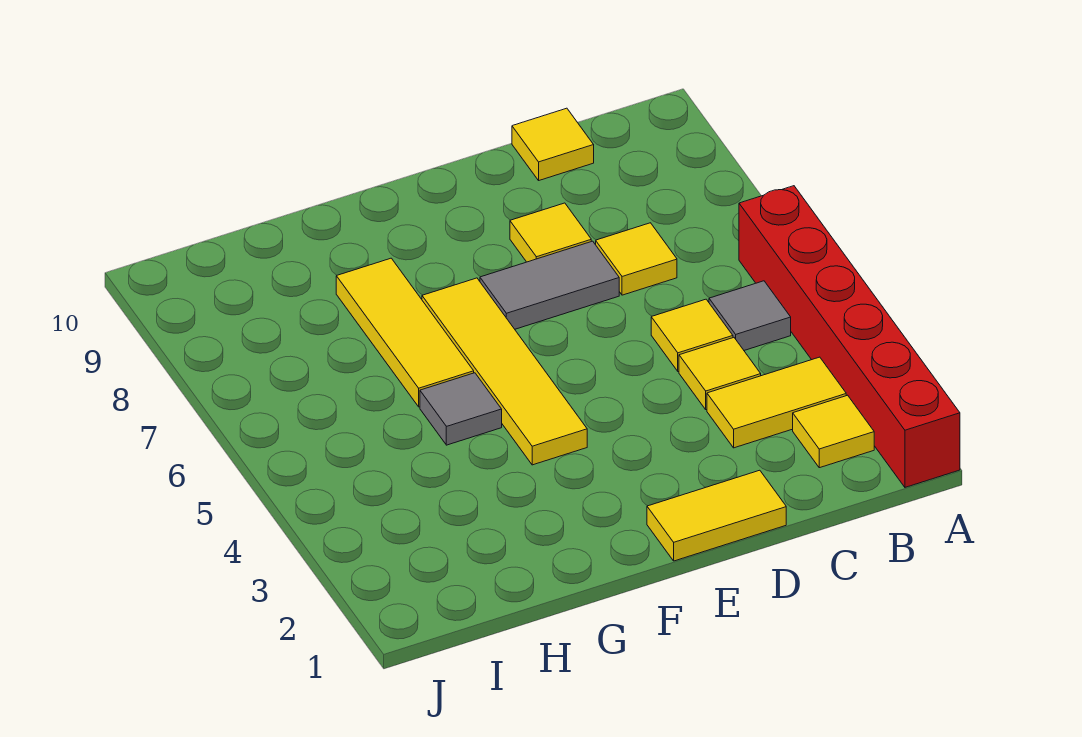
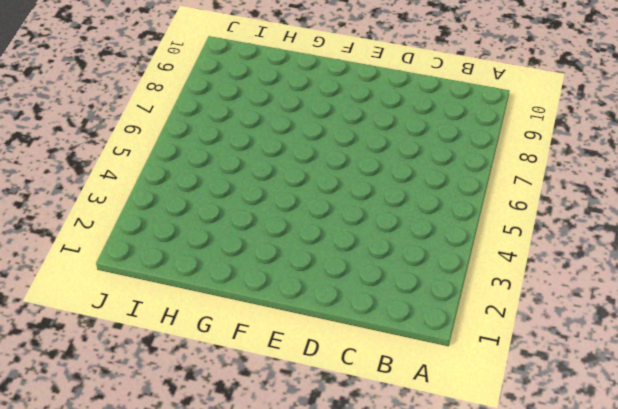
none -> red brick A1:A6 level 1
none -> yellow tile B2 level 1
none -> yellow tile B3:C3 level 1

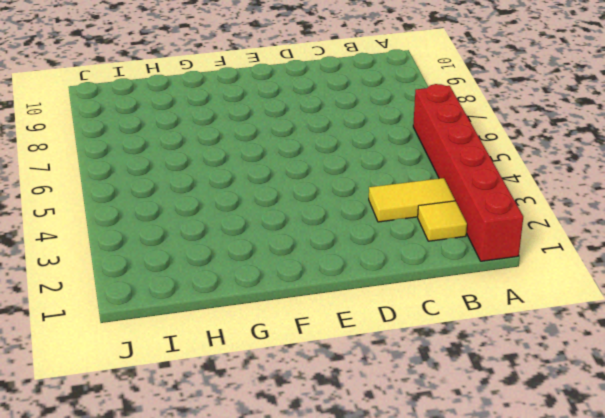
none -> grey tile B5 level 1
none -> yellow tile C4 level 1
none -> yellow tile C5 level 1

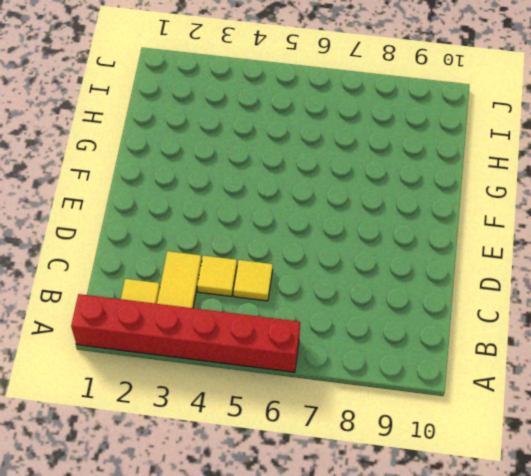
none -> grey tile B5 level 1
none -> yellow tile C7 level 1
none -> yellow tile C10 level 1

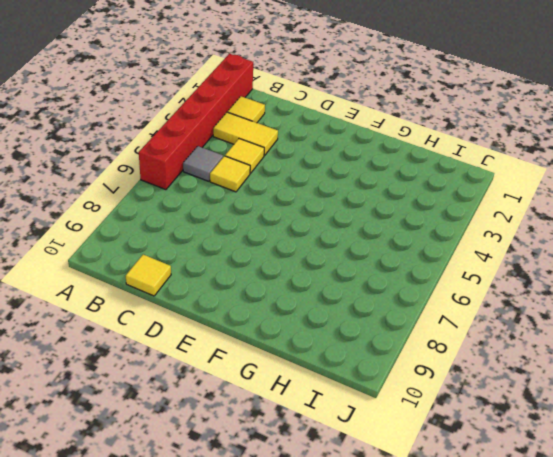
none -> yellow tile C7 level 1
none -> yellow tile D1:E1 level 1
none -> grey tile D7:E7 level 1

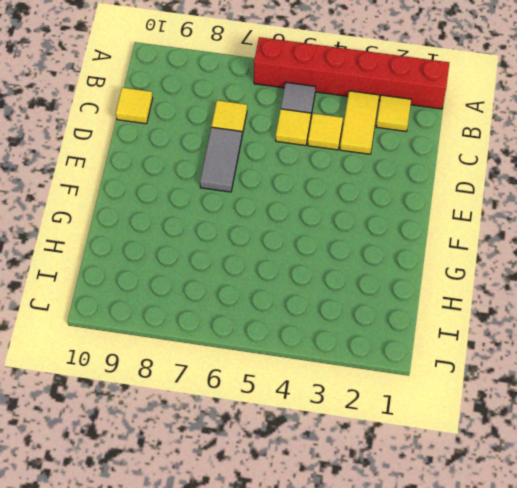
none -> yellow tile D1:E1 level 1
none -> yellow tile D8 level 1
none -> yellow tile F4:F7 level 1

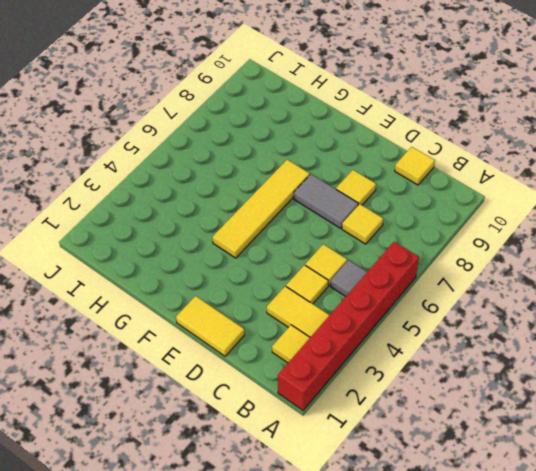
none -> grey tile G5 level 1
none -> yellow tile G6:G8 level 1

